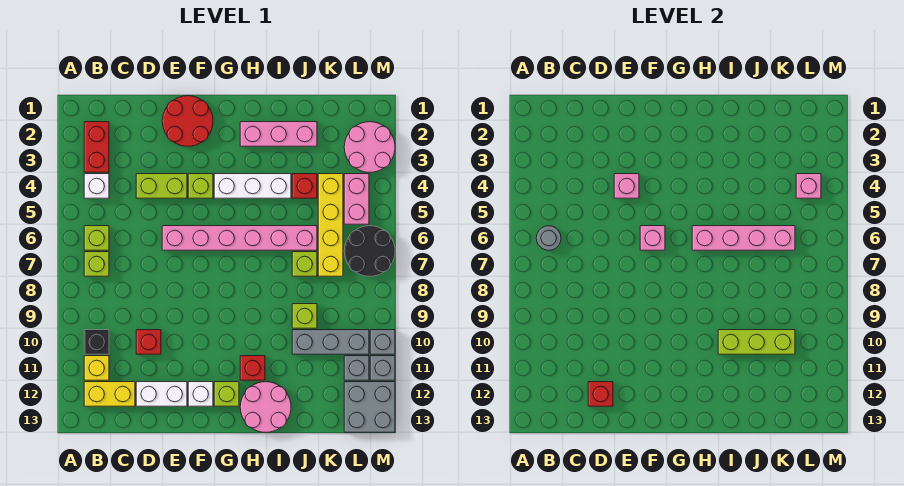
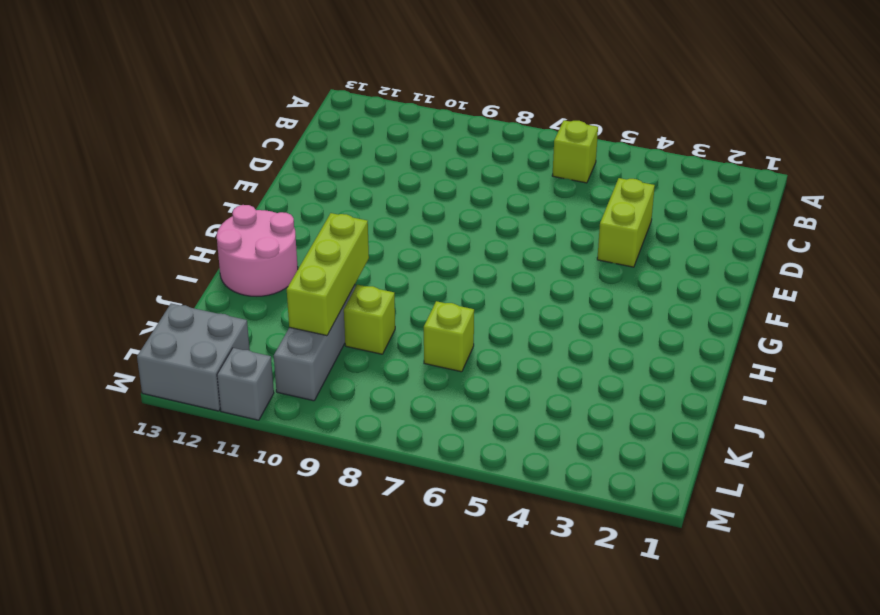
none -> red brick B2:B3 level 1
none -> white brick B4 level 1
none -> lime brick B7 level 1
none -> black brick B10 level 1

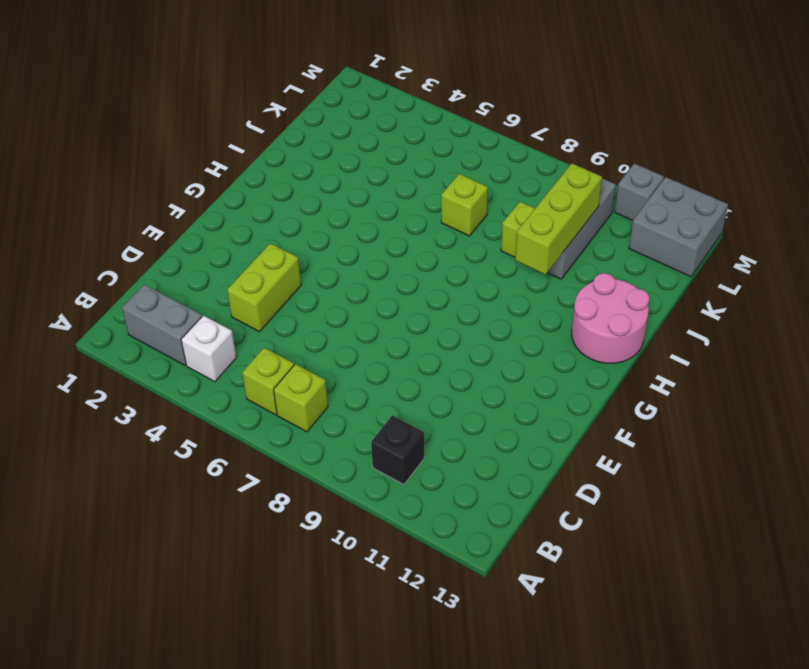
grey brick B2:B3 level 1 -> red brick B2:B3 level 1
none -> yellow brick B11 level 1
none -> yellow brick B12:C12 level 1
none -> red brick D10 level 1
none -> white brick D12:E12 level 1

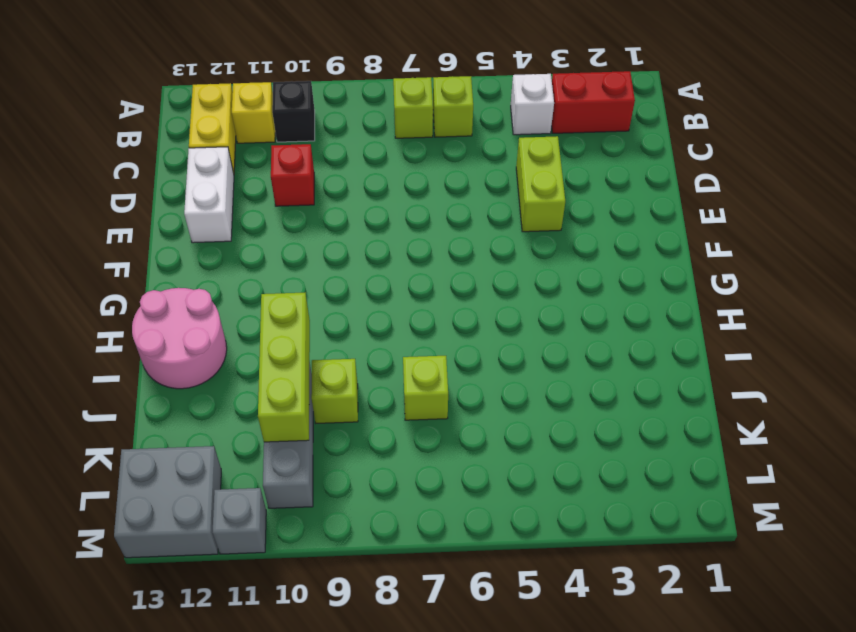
none -> red round brick E1:F2 level 1
none -> pink brick E6:J6 level 1
none -> lime brick F4 level 1
none -> white brick F12 level 1

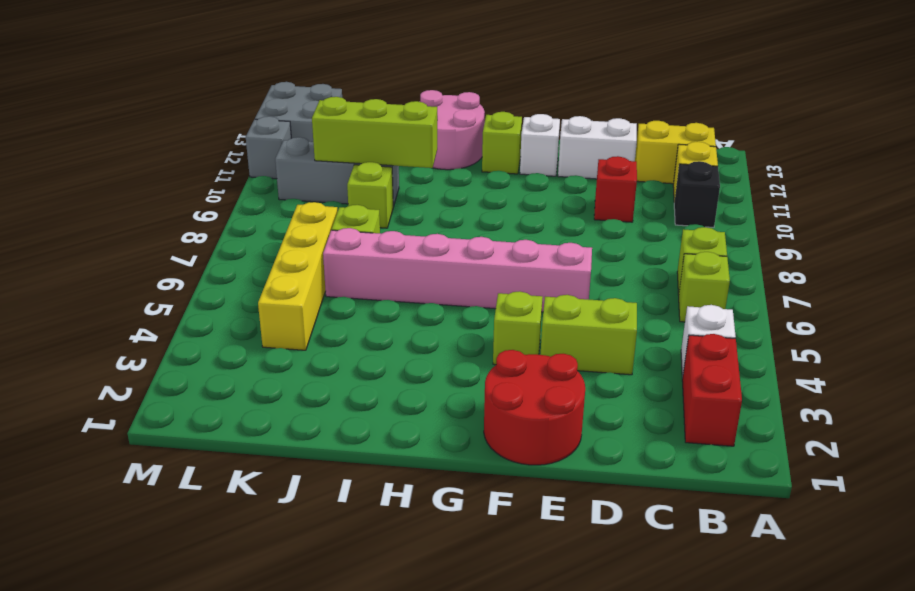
none -> white brick G4:I4 level 1
none -> pink brick H2:J2 level 1
none -> red brick H11 level 1
none -> red brick J4 level 1

